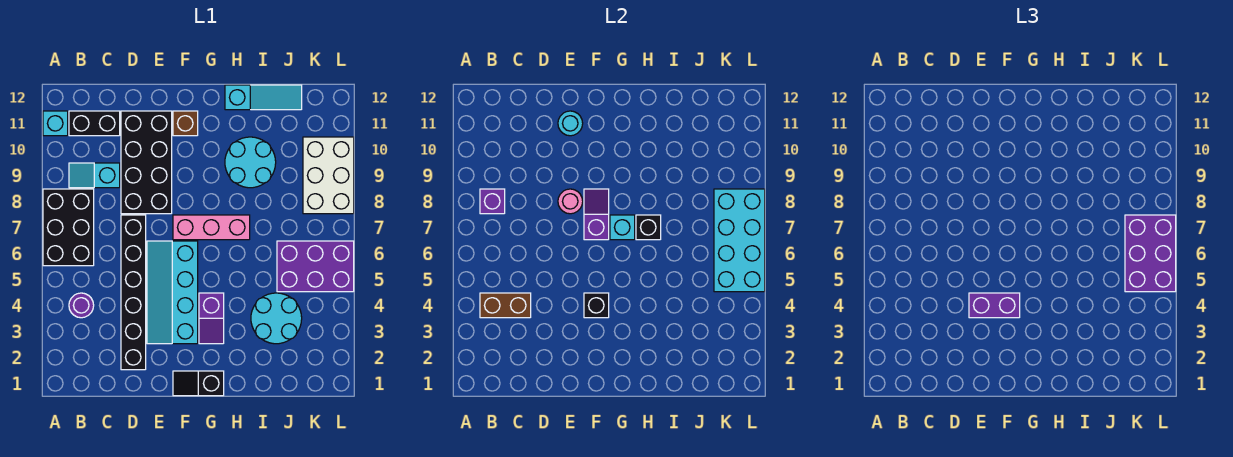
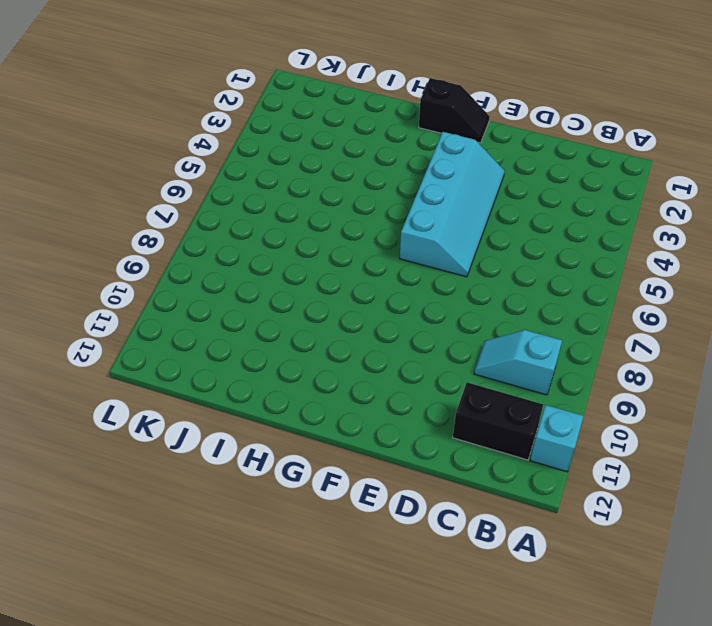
cyan slope B9:C9 level 1 top B -> cyan slope B9:C9 level 1 top C
none -> black brick A6:B8 level 1
none -> purple round brick B4 level 1
none -> black brick D2:D7 level 1

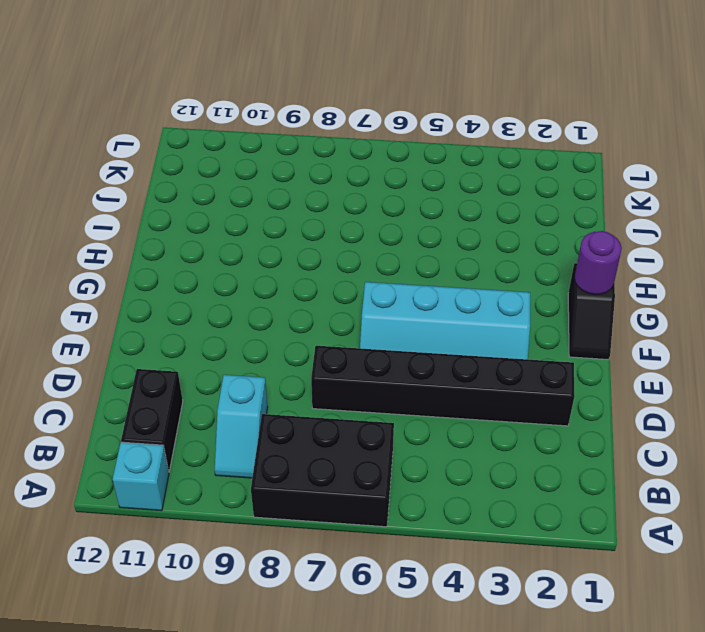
purple round brick G1 level 2 -> purple round brick B4 level 1
none -> black brick D8:E11 level 1
none -> pink brick F7:H7 level 1
none -> brown brick F11 level 1

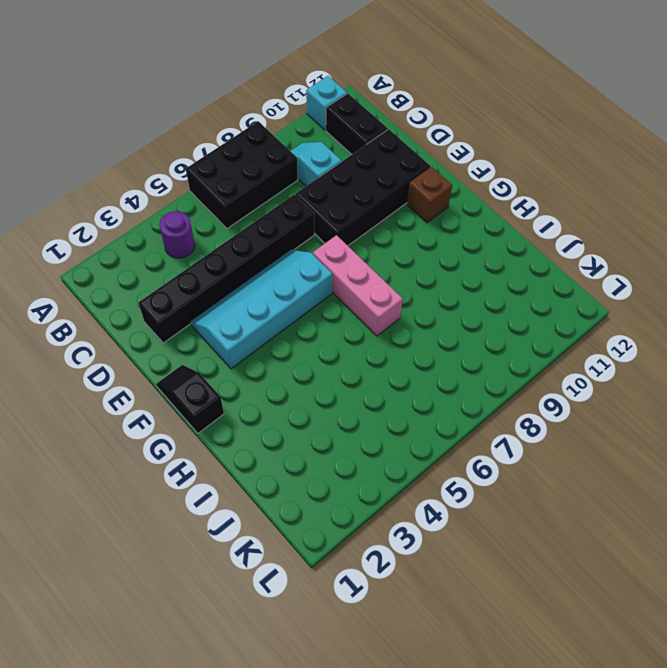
none -> purple slope G3:G4 level 1 top 4
none -> cyan round brick H9:I10 level 1
none -> cyan slope H12:J12 level 1 top H

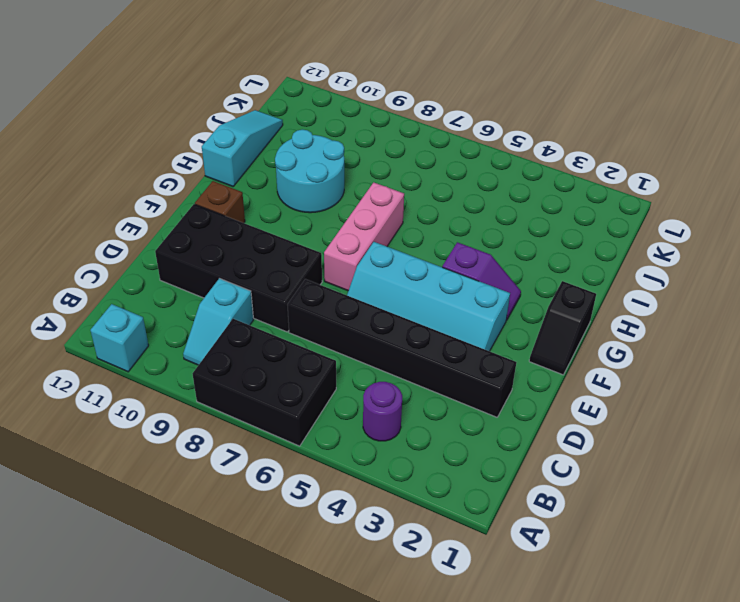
none -> black brick B11:C11 level 1
none -> cyan round brick I3:J4 level 1
none -> purple brick J5:L6 level 1

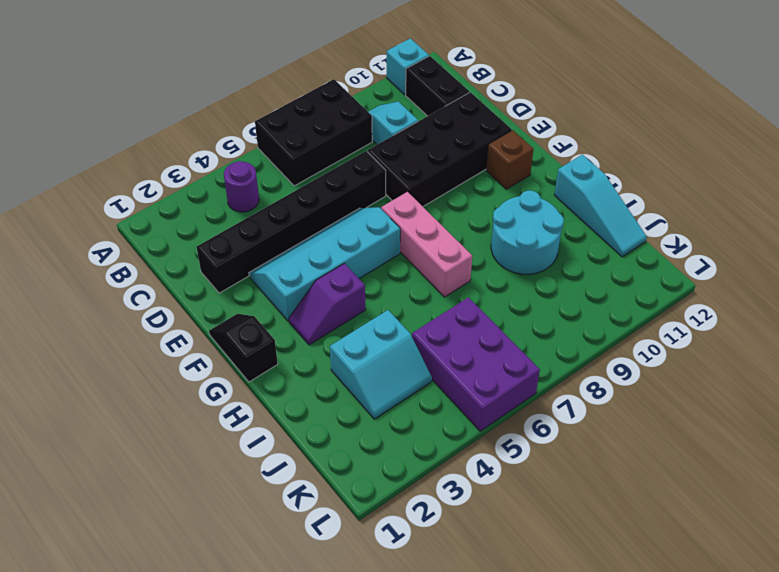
cyan slope I3:J4 level 1 top I -> cyan round brick I3:J4 level 1
none -> white brick K8:L10 level 1
none -> brown brick B4:C4 level 2
none -> purple brick B8 level 2

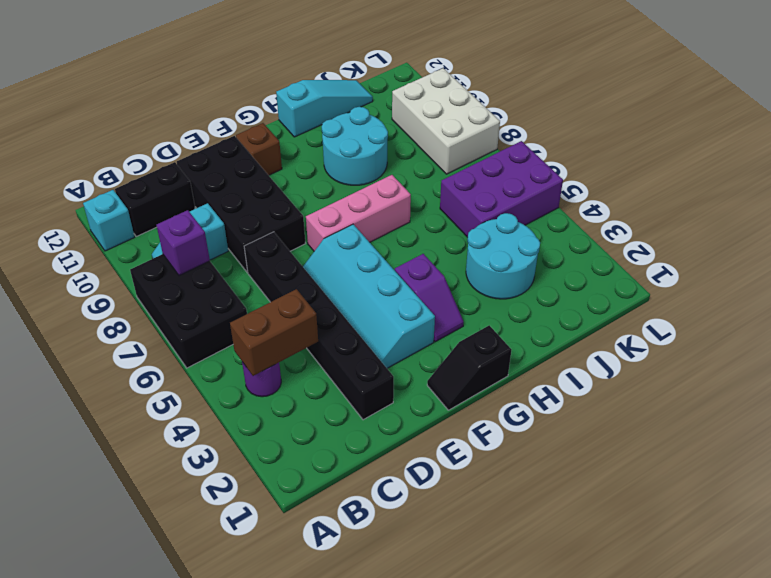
none -> pink round brick E8 level 2
none -> cyan round brick E11 level 2
none -> black brick F4 level 2

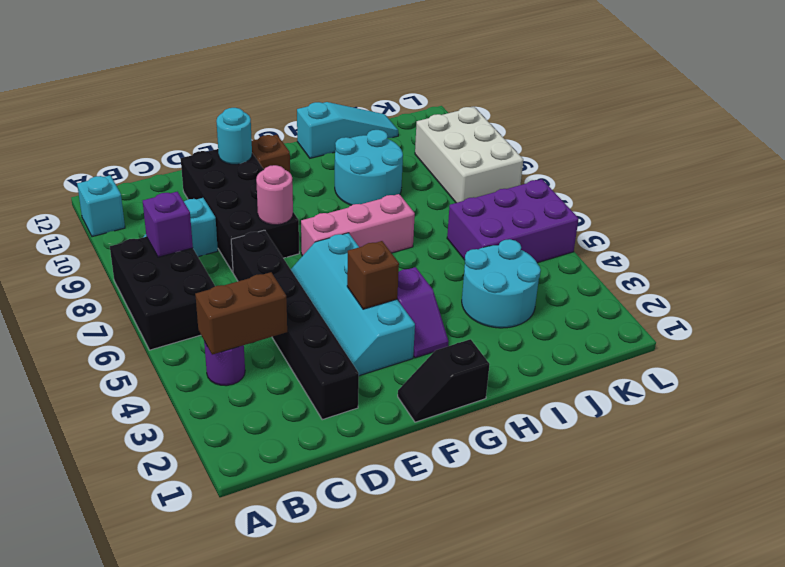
brown brick F4 level 2 -> black brick F4 level 2
none -> black brick B11:C11 level 1
none -> purple slope F7:F8 level 2 top 7
none -> cyan brick G7 level 2

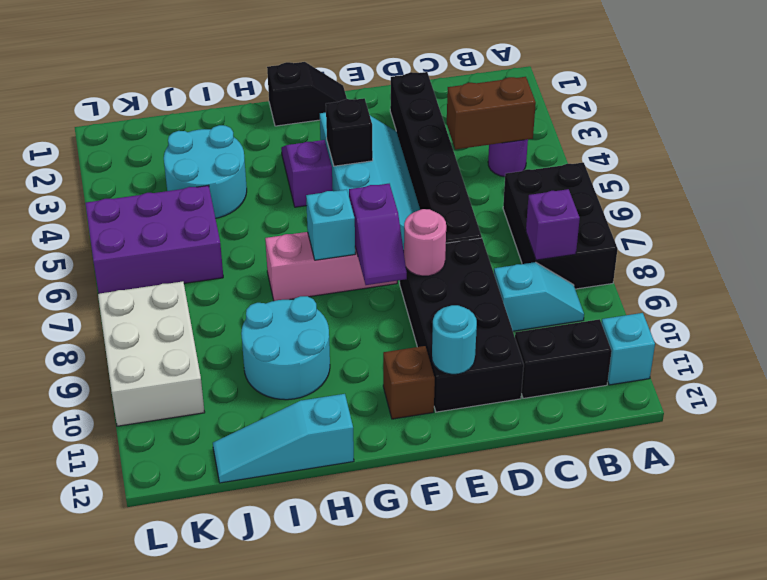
none -> black brick H7 level 2
none -> cyan brick K5:L8 level 2
none -> purple brick E4:F4 level 3

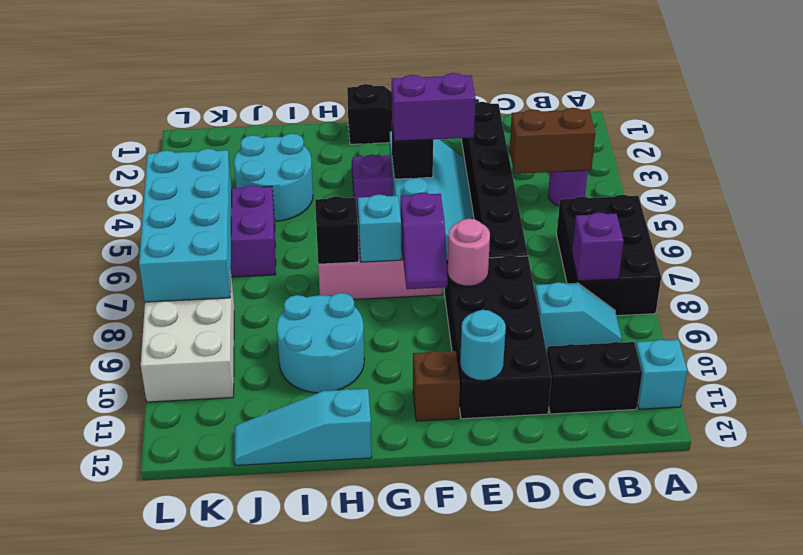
none -> purple brick K5:L7 level 3

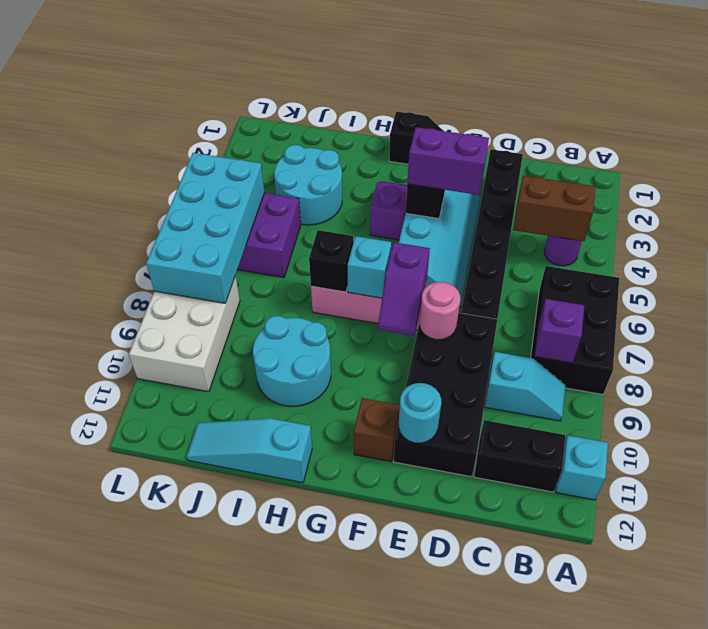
none -> purple brick K5:L7 level 3

